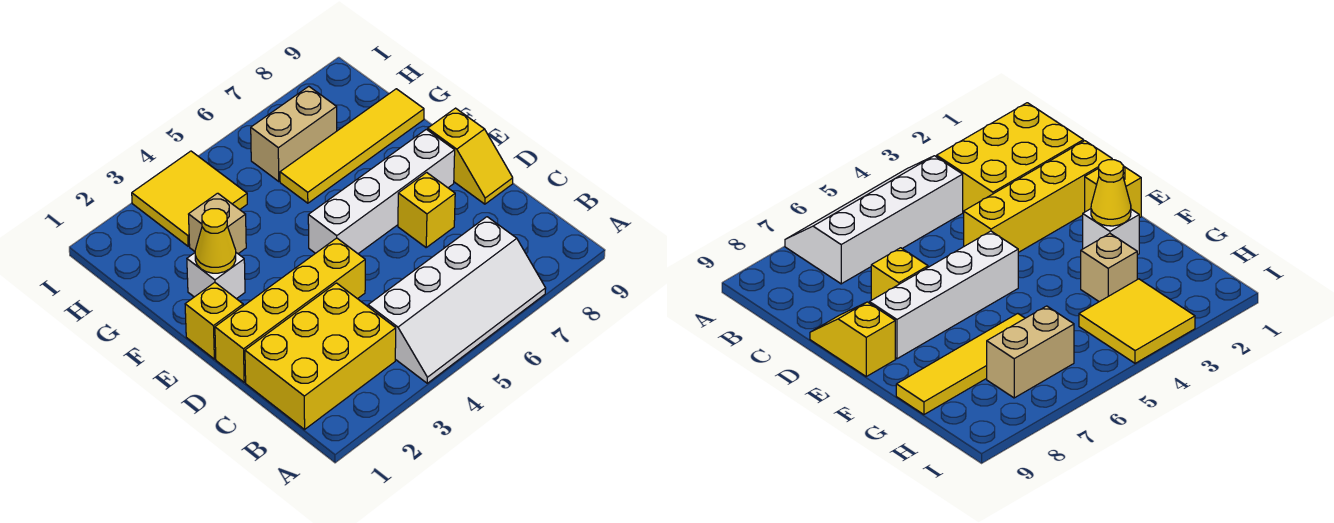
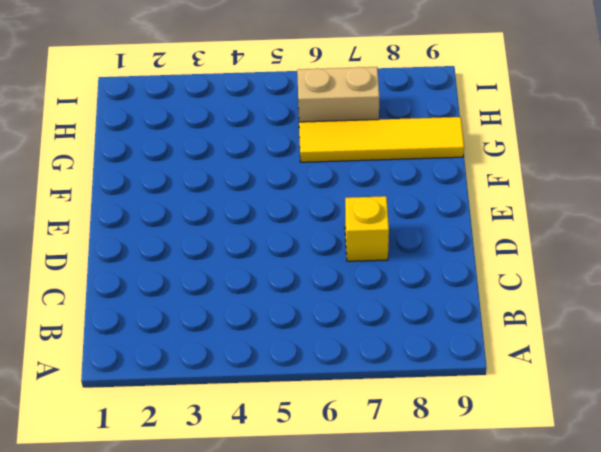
none -> white slope A4:B7 level 1 top B
none -> yellow brick B1:C3 level 1
none -> yellow brick D1:D4 level 1

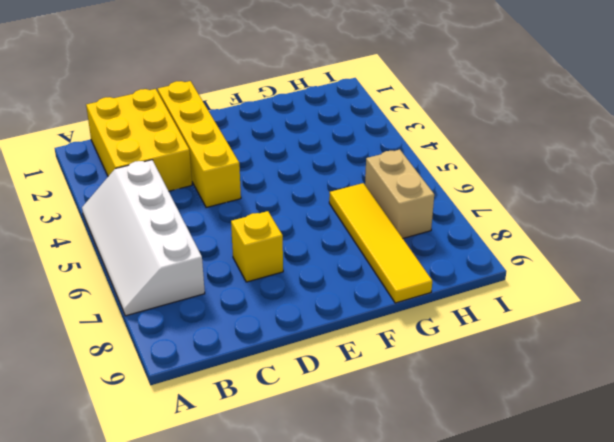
none -> yellow slope D9:E9 level 1 top E
none -> yellow brick E1 level 1
none -> white brick E5:E8 level 1

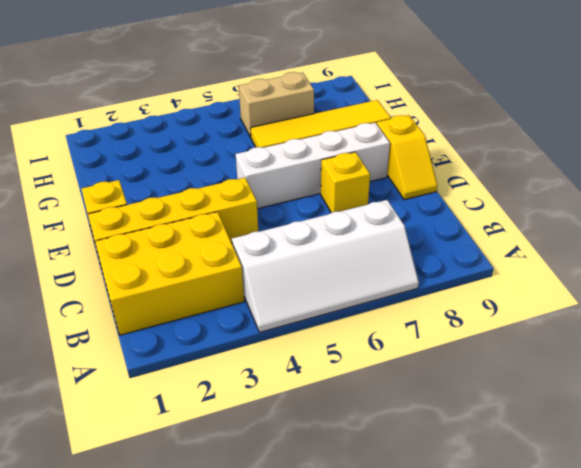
none -> white brick F2 level 1
none -> tan brick G3 level 1
none -> yellow tile H3:I4 level 1

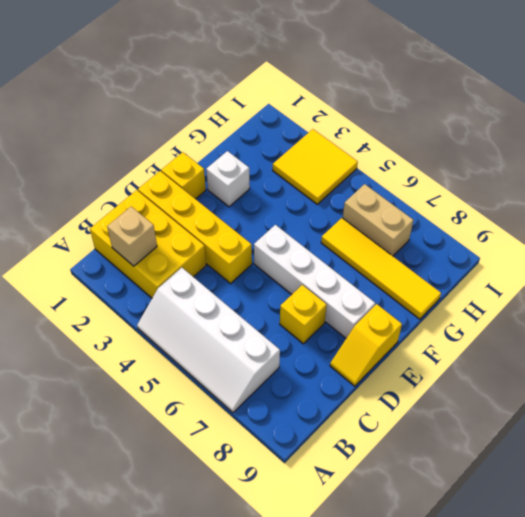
tan brick B2 level 2 -> tan brick G3 level 1
none -> yellow cone F2 level 2

